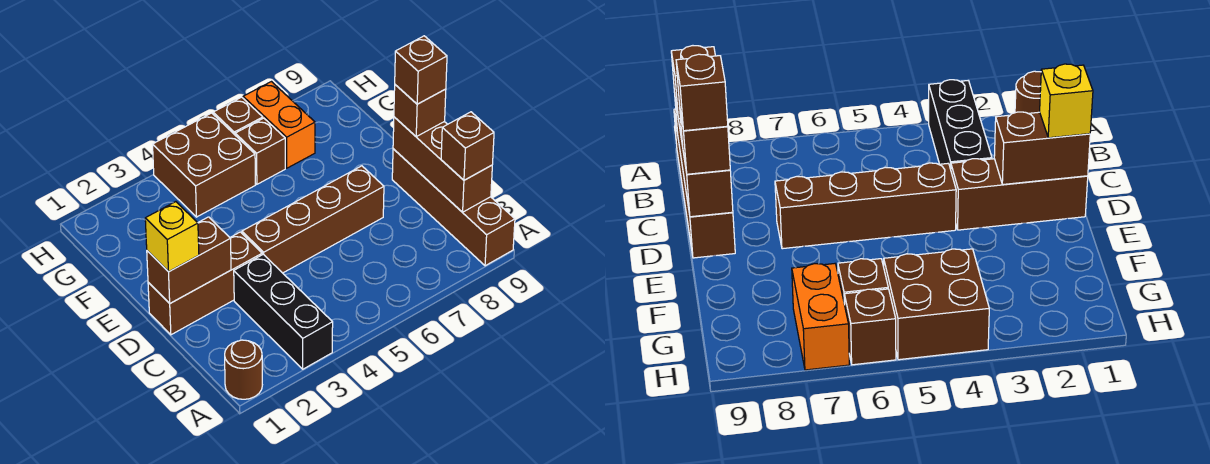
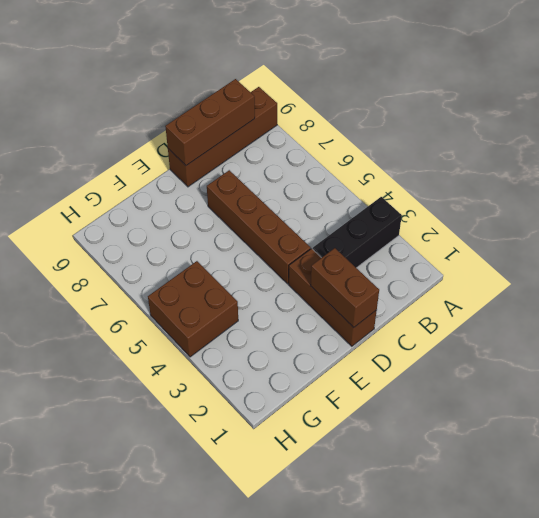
none -> brown round brick A1 level 1
none -> brown brick G6 level 1
none -> orange brick G7:H7 level 1

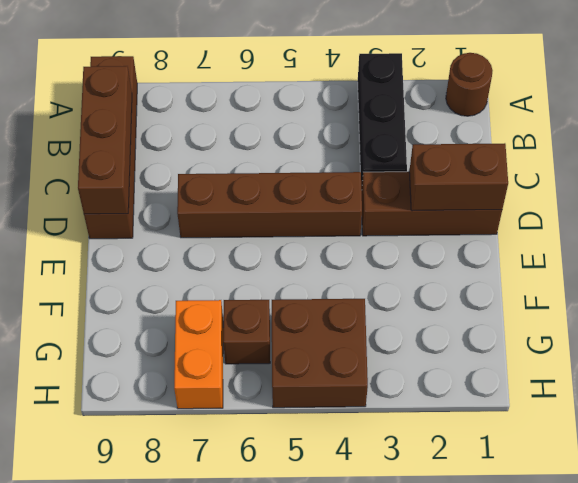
none -> brown brick H6 level 1
none -> brown brick B9 level 3
none -> yellow brick D1 level 3

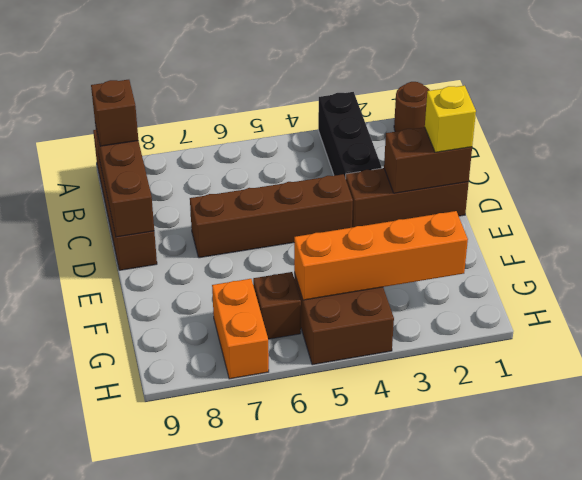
orange brick G2:G5 level 2 -> none
none -> brown brick H6 level 1
none -> brown brick D9 level 3
none -> brown brick D9 level 4

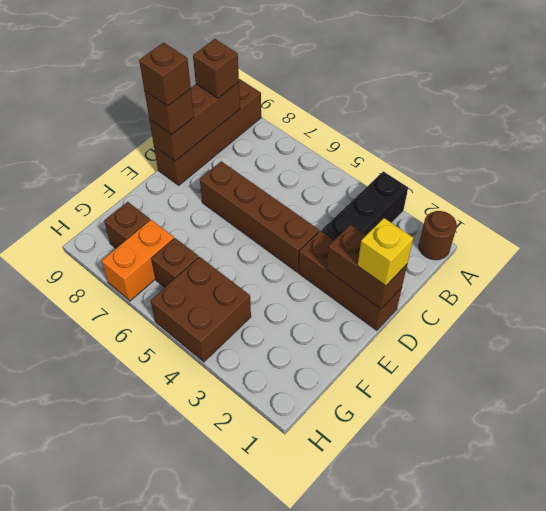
brown brick G8 level 1 -> brown brick H6 level 1

